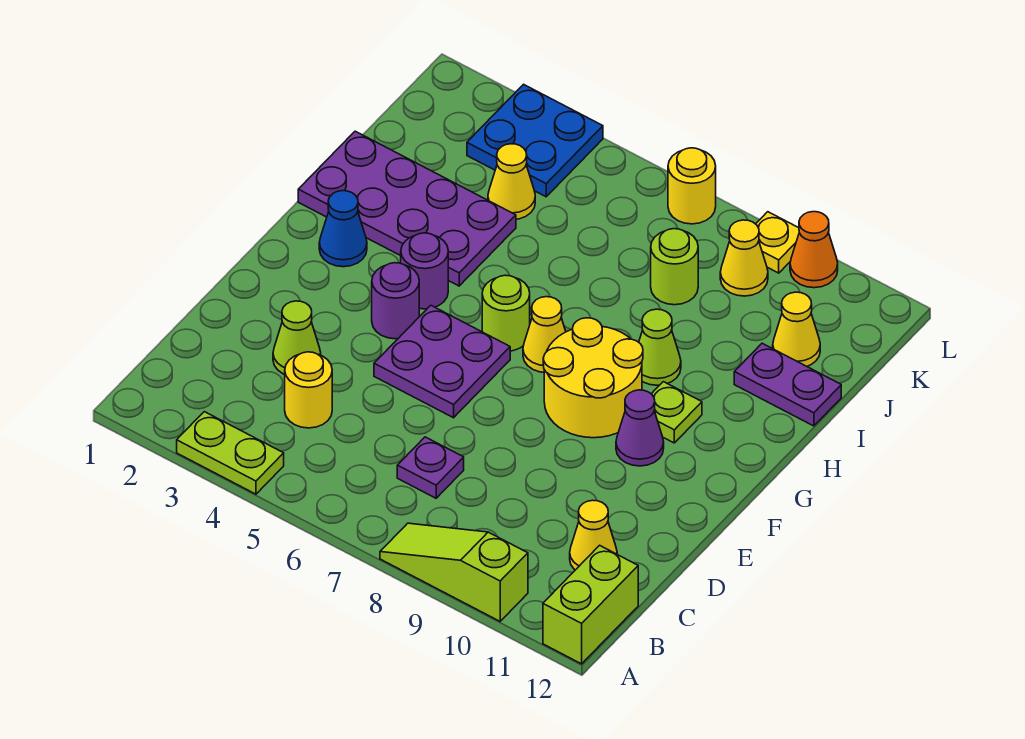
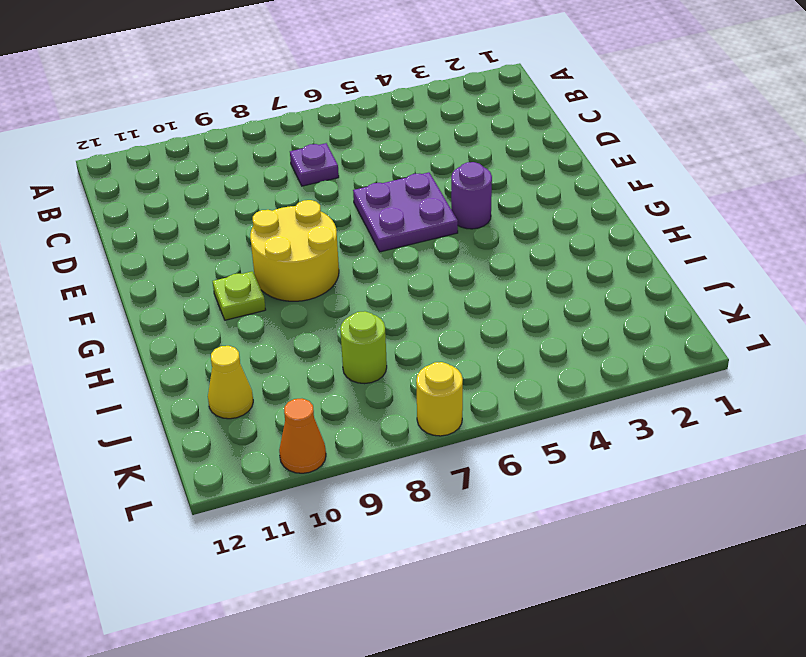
none -> lime plate A3:A4 level 1
none -> lime slope A8:A10 level 1 top 10
none -> lime brick A12:B12 level 1

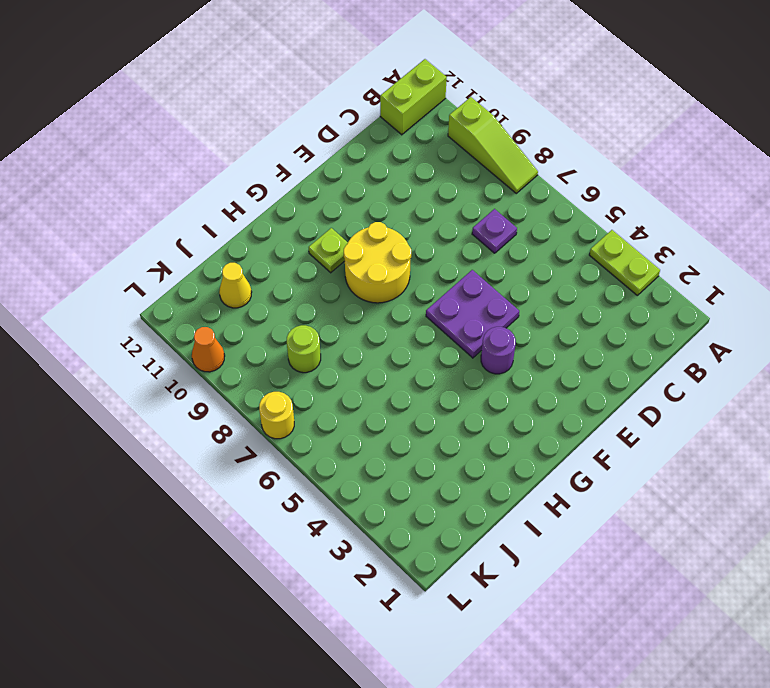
none -> yellow round brick C4 level 1
none -> yellow cone C11 level 1
none -> lime cone D3 level 1

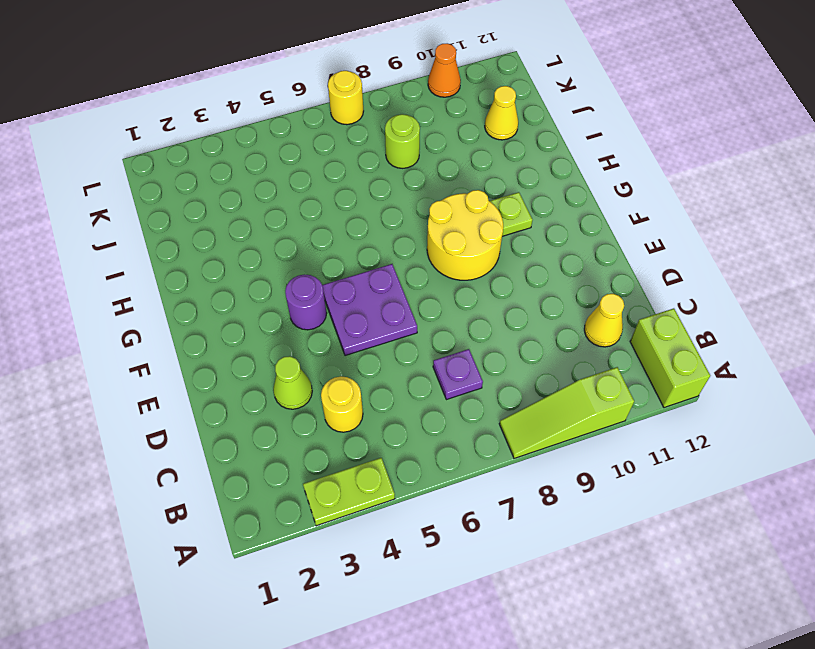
none -> purple cone F10 level 1
none -> blue cone G2 level 1
none -> purple round brick G4 level 1

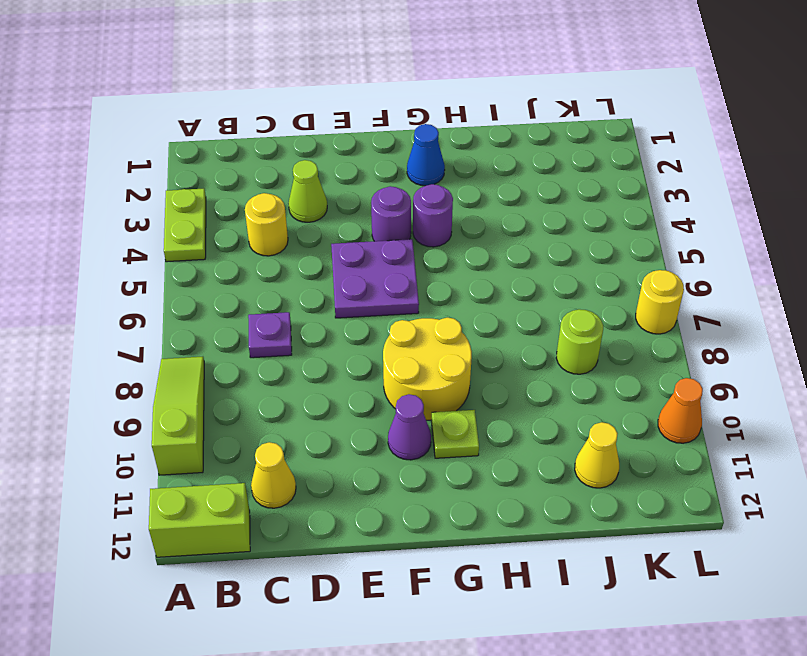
none -> lime round brick G6 level 1
none -> yellow cone G7 level 1
none -> purple plate H1:I4 level 1

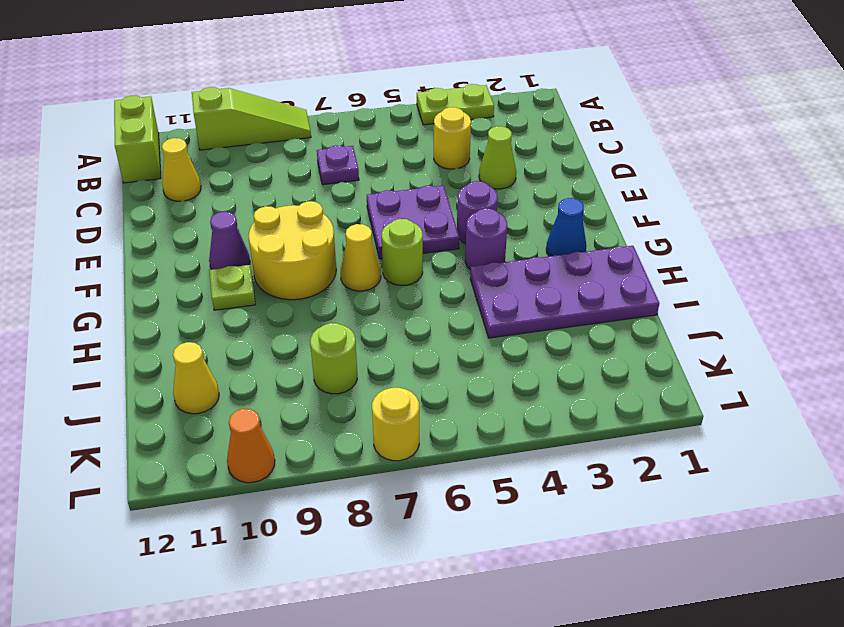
none -> lime cone H9 level 1
none -> purple plate I11:I12 level 1
none -> yellow cone J4 level 1

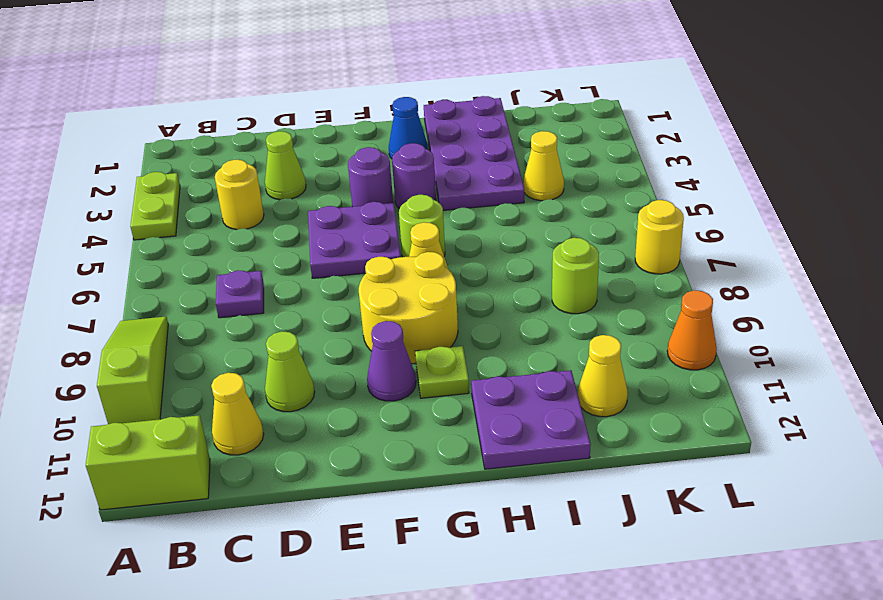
lime cone D10 level 1 -> lime cone H9 level 1
purple plate H11:I12 level 1 -> purple plate I11:I12 level 1
none -> blue plate K3:L4 level 1
none -> yellow cone K9 level 1
none -> yellow plate L9 level 1

